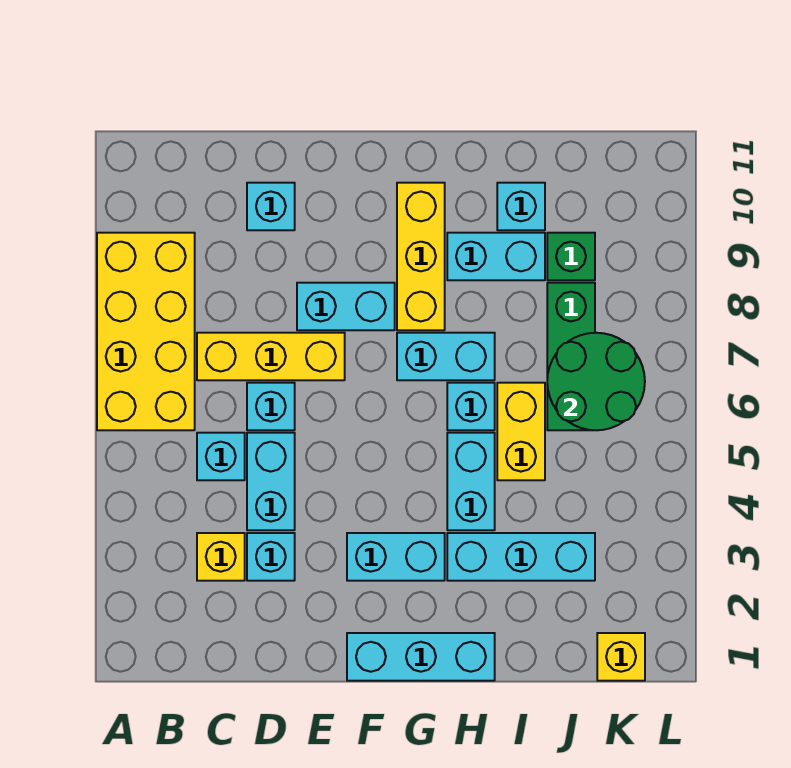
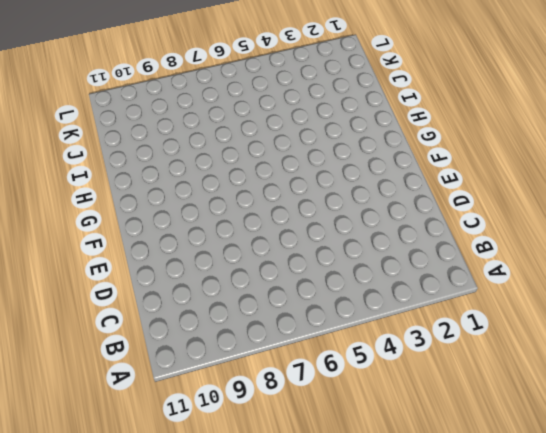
none -> yellow brick A6:B9 level 1
none -> yellow brick C3 level 1
none -> cyan brick C5 level 1

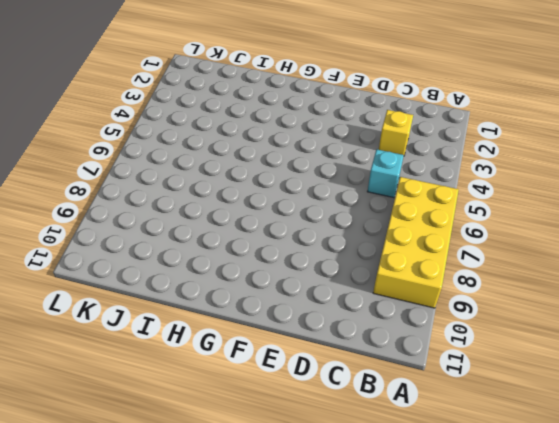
none -> yellow brick C7:E7 level 1
none -> cyan brick D3 level 1
none -> cyan brick D4:D5 level 1

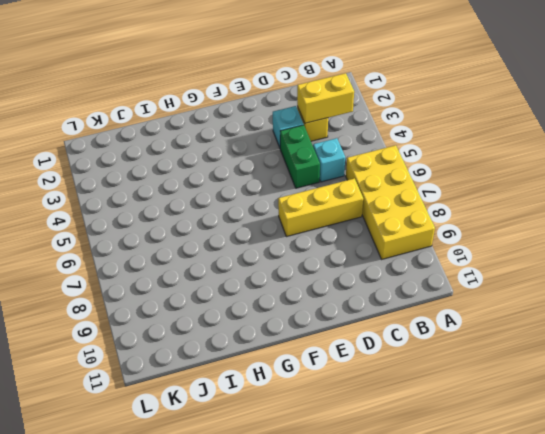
yellow brick B3:C3 level 2 -> yellow brick I5:I6 level 1
green brick D4:D5 level 1 -> cyan brick D4:D5 level 1
none -> cyan brick D6 level 1
none -> cyan brick D10 level 1
none -> cyan brick E8:F8 level 1

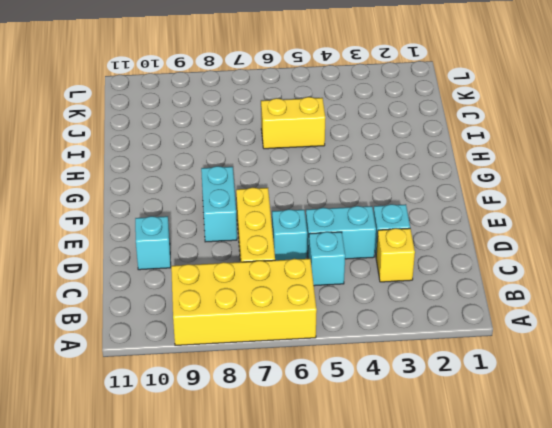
none -> cyan brick F1:H1 level 1
none -> cyan brick F3:G3 level 1
none -> cyan brick G7:H7 level 1

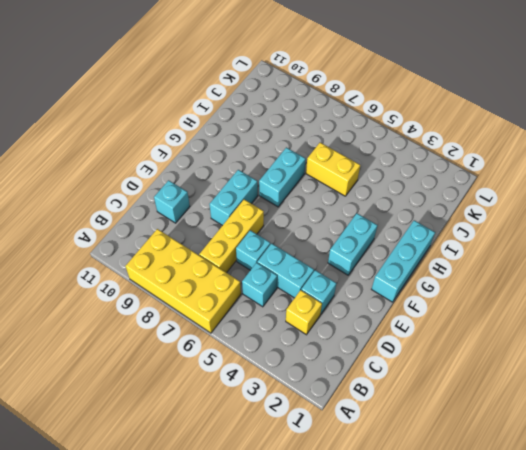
none -> yellow brick G8:G10 level 1
none -> cyan brick H3:J3 level 1
none -> cyan brick H4:H5 level 1

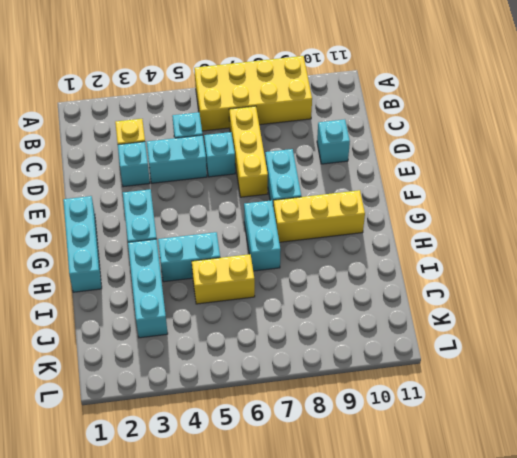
none -> cyan brick H6 level 1
none -> cyan brick H9:I9 level 1
none -> cyan brick I10 level 1

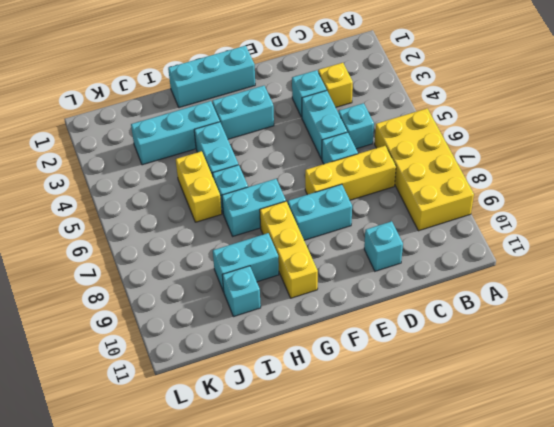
none -> green brick J6:J8 level 1
none -> green brick J9 level 1
none -> yellow brick K1 level 1

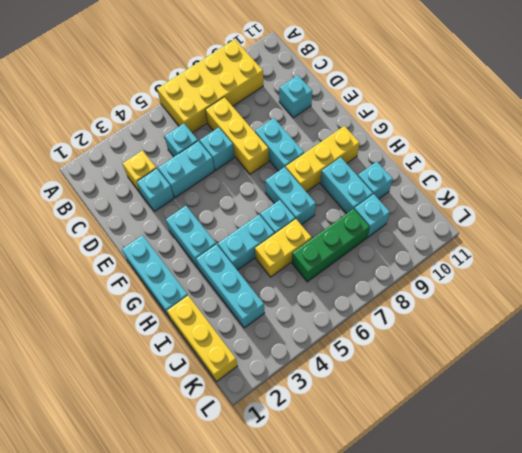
yellow brick I1:K1 level 1 -> yellow brick K1 level 1
cyan brick J9 level 1 -> green brick J9 level 1
none -> green round brick J6:K7 level 2

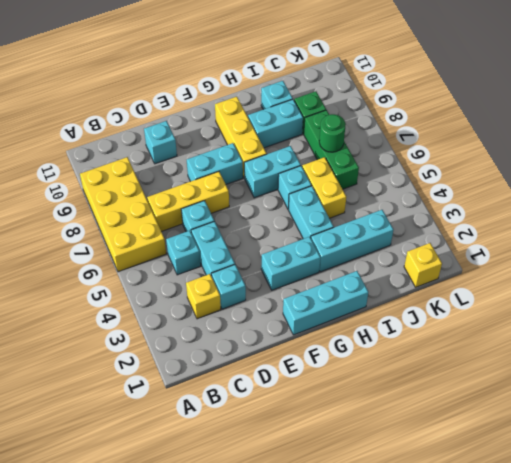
green round brick J7 level 2 -> green round brick J6:K7 level 2

